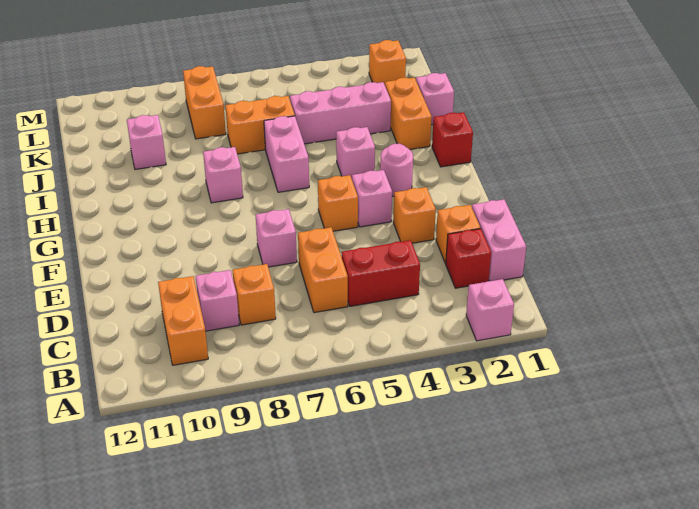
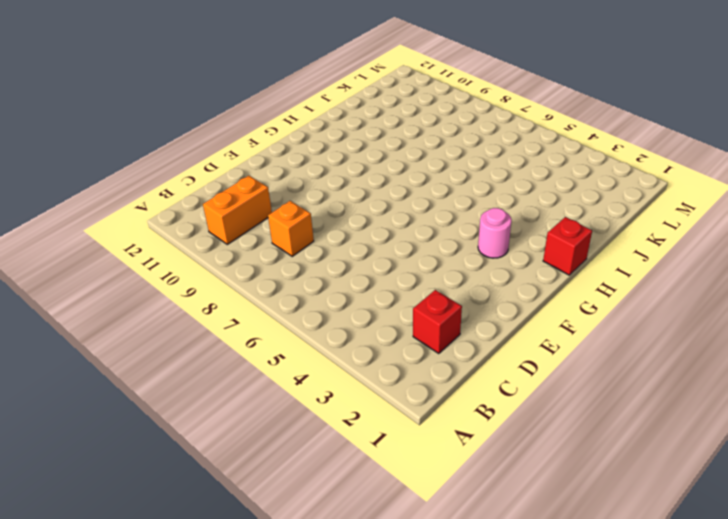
none -> pink brick A2 level 1
none -> pink brick C1:D1 level 1
none -> red brick C4:C5 level 1

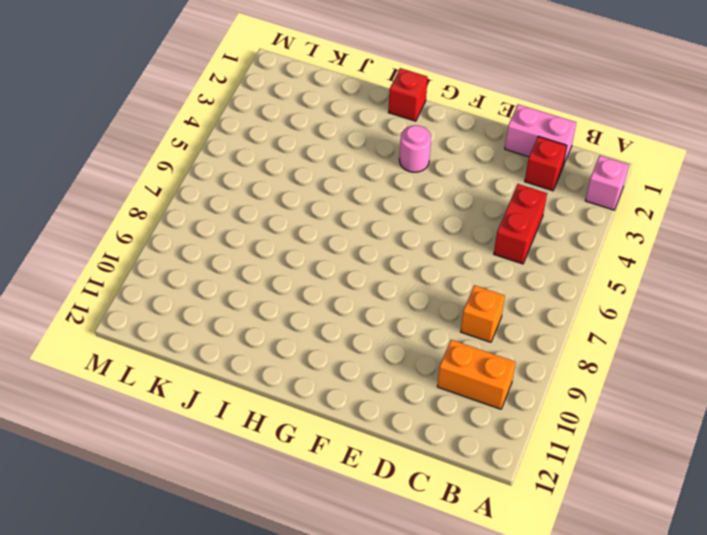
none -> orange brick C6:D6 level 1
none -> pink brick C9 level 1
none -> orange brick D2 level 1

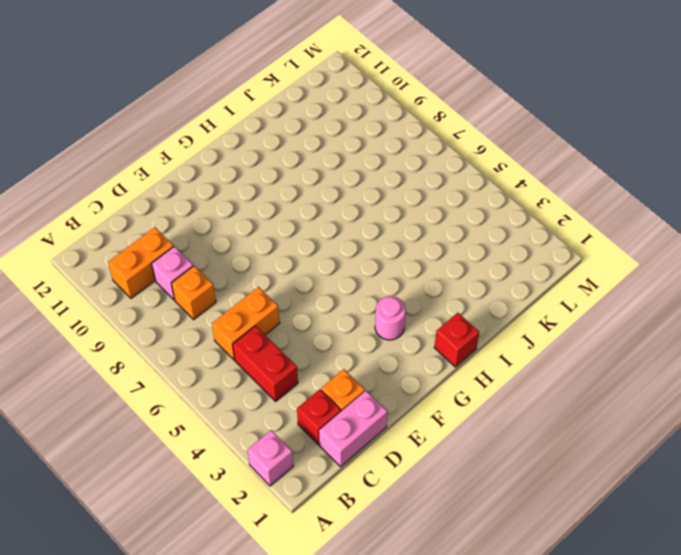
none -> orange brick E3 level 1
none -> pink brick E7 level 1
none -> pink brick F4 level 1

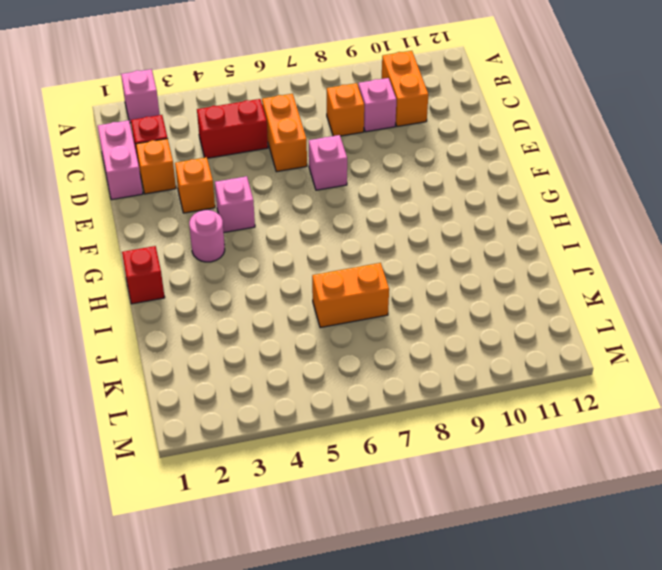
none -> orange brick F5 level 1
none -> pink brick H4 level 1
none -> pink brick H6:I6 level 1

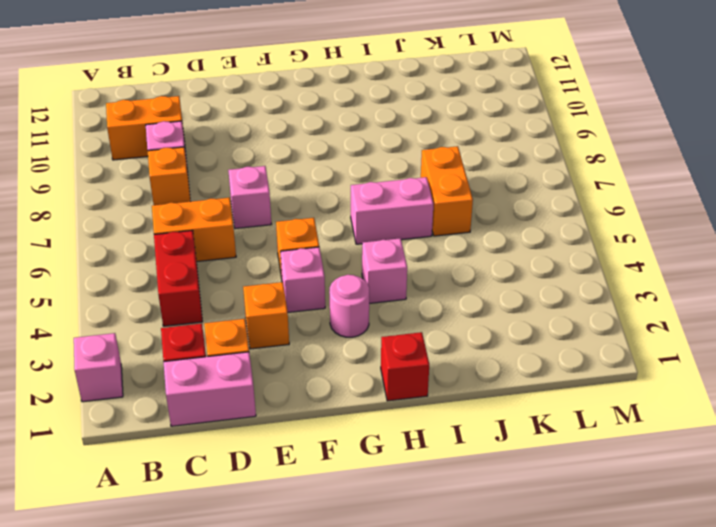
none -> pink brick H8 level 1
none -> orange brick I2:J2 level 1
none -> pink brick J1 level 1

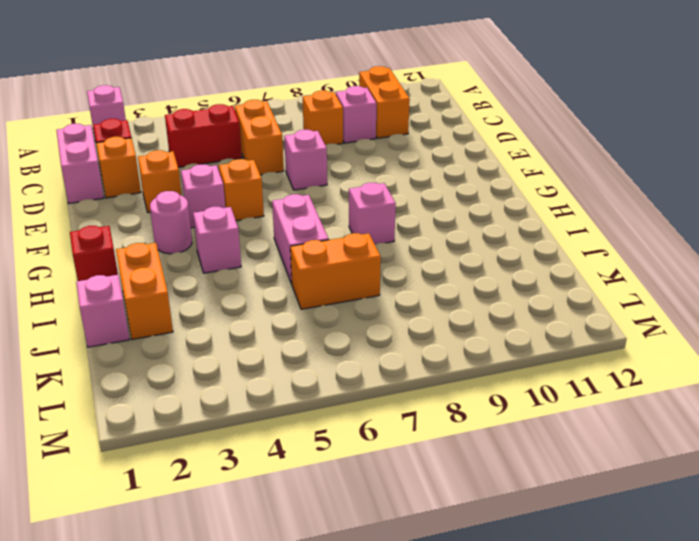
none -> pink brick J3:J5 level 1
none -> pink brick J10 level 1
none -> orange brick K8:L8 level 1

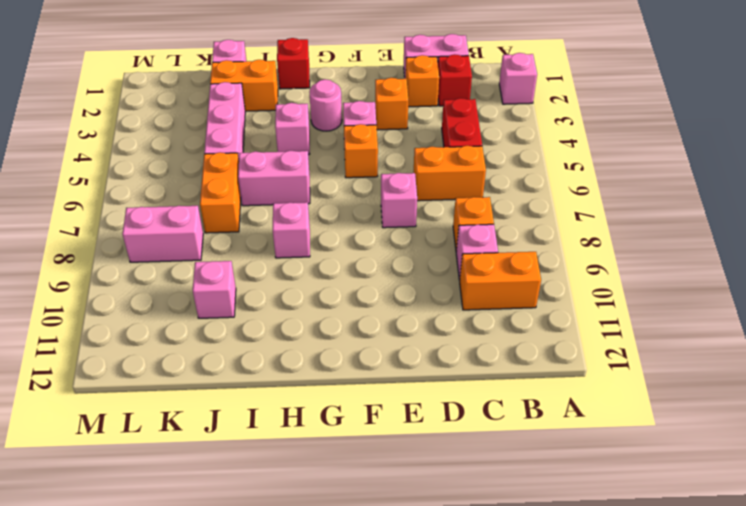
pink brick K8:L8 level 1 -> orange brick K8:L8 level 1
none -> orange brick L2 level 1

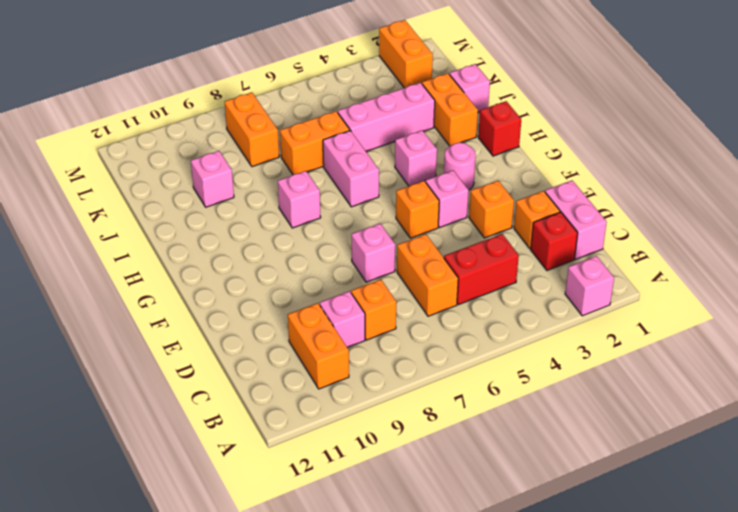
orange brick L2:M2 level 1 -> orange brick L2 level 1

